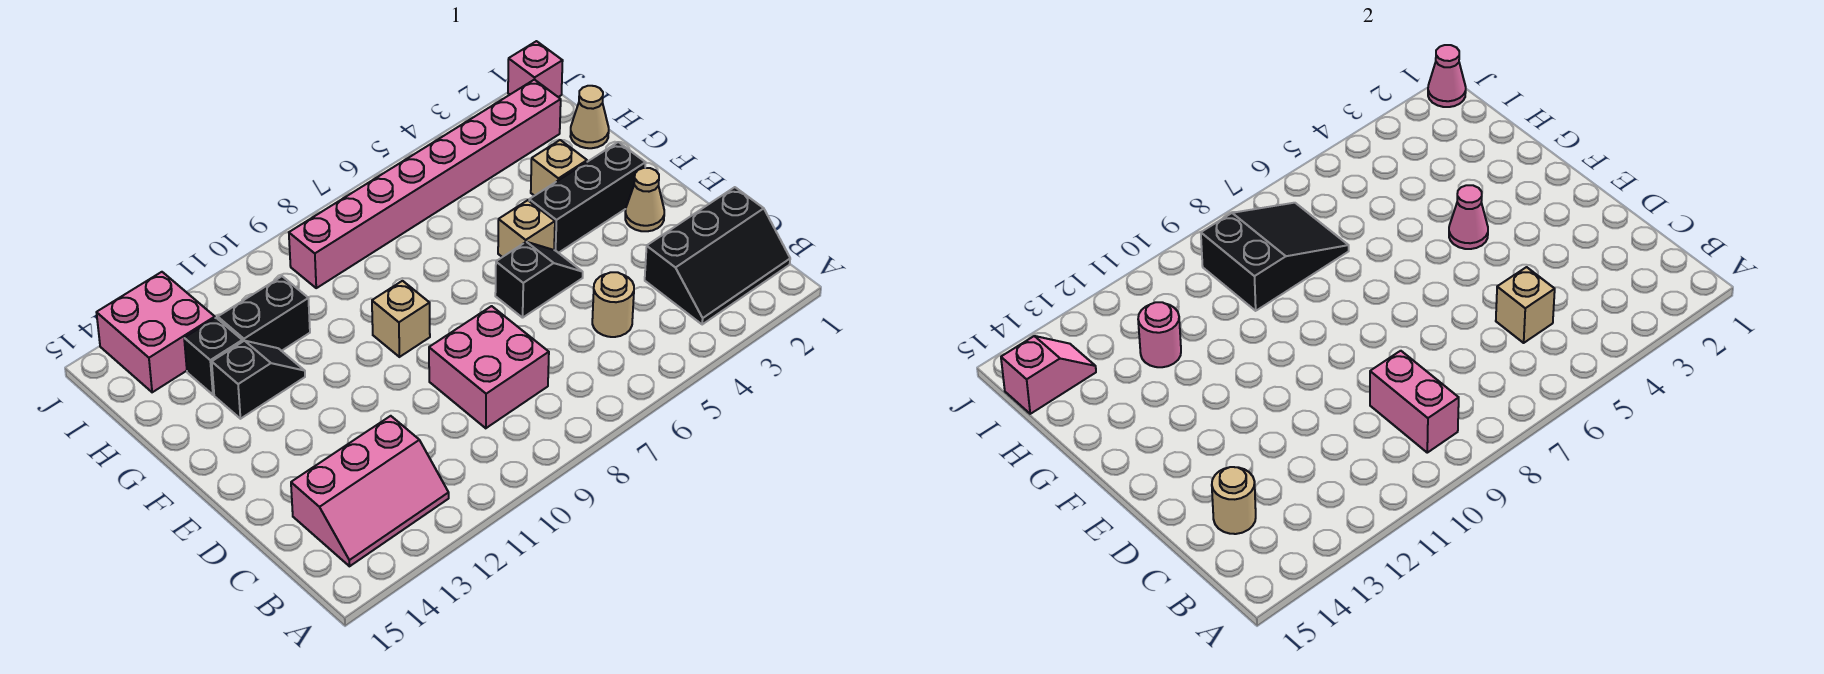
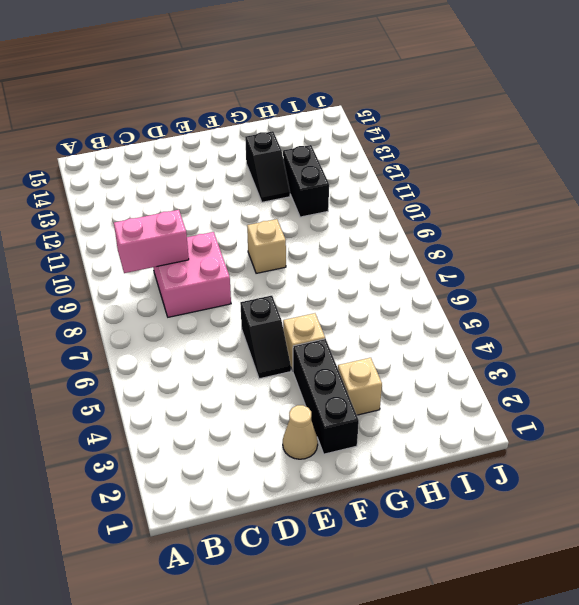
none -> black slope B1:C3 level 1 top C
none -> pink slope B12:C14 level 1 top C
none -> tan round brick C5 level 1

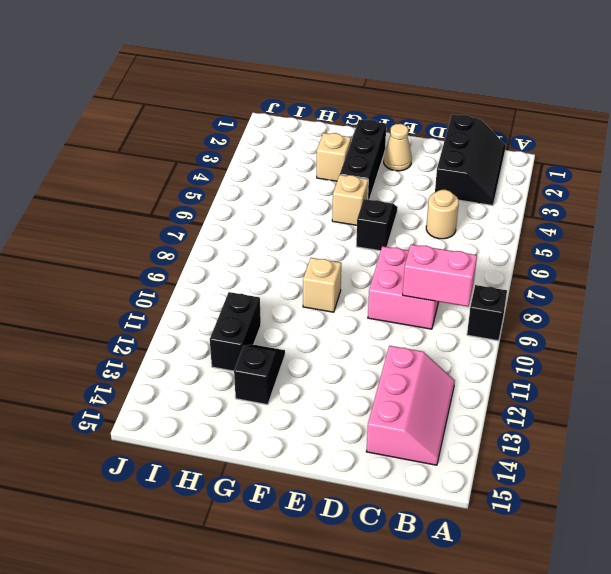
black brick A9 level 1 -> black brick H13 level 1
none -> tan cone H1 level 1
none -> pink brick I2:I9 level 1
none -> pink brick I13:J14 level 1

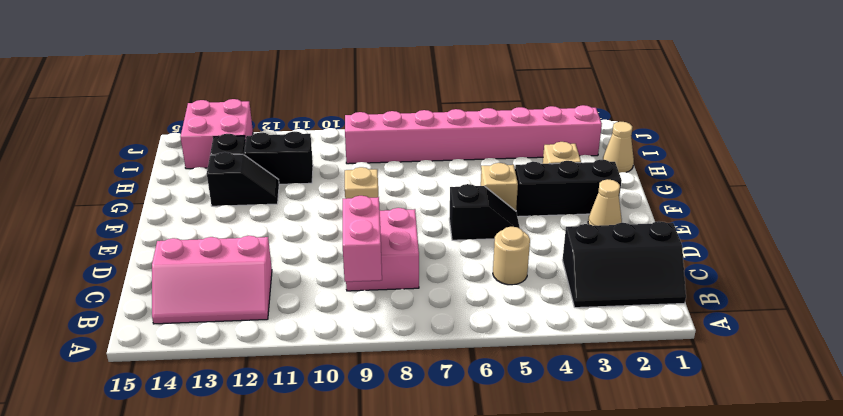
none -> pink brick J1 level 1
none -> tan brick C5 level 2
none -> tan round brick C14 level 2

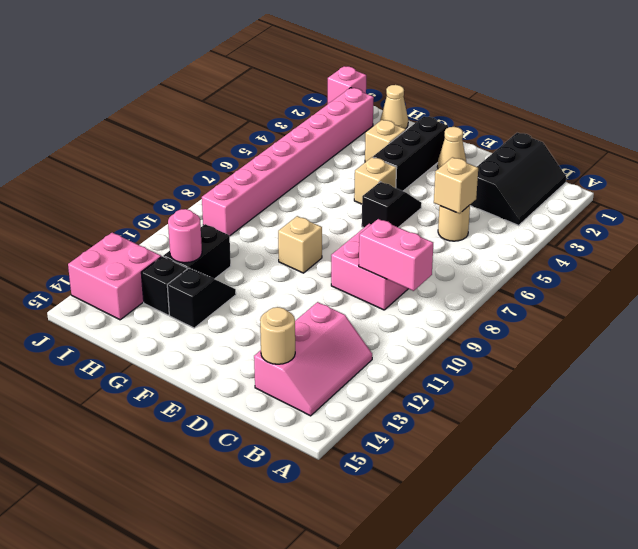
none -> pink cone F4 level 2
none -> black slope H7:I9 level 2 top 9
none -> pink slope I14:I15 level 2 top 15

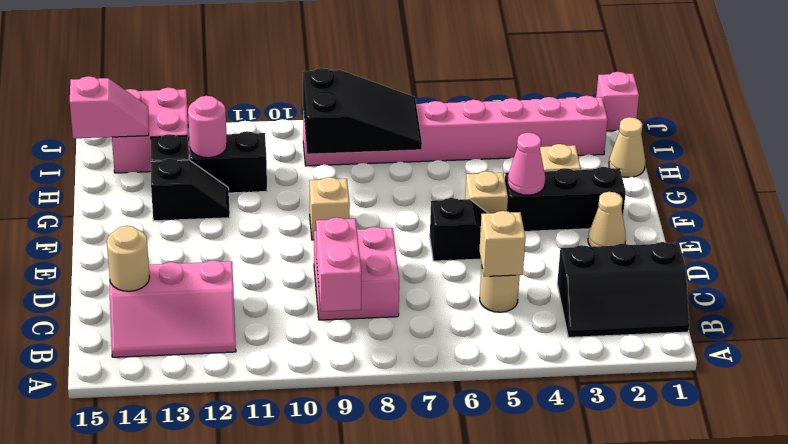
none -> pink cone J1 level 2

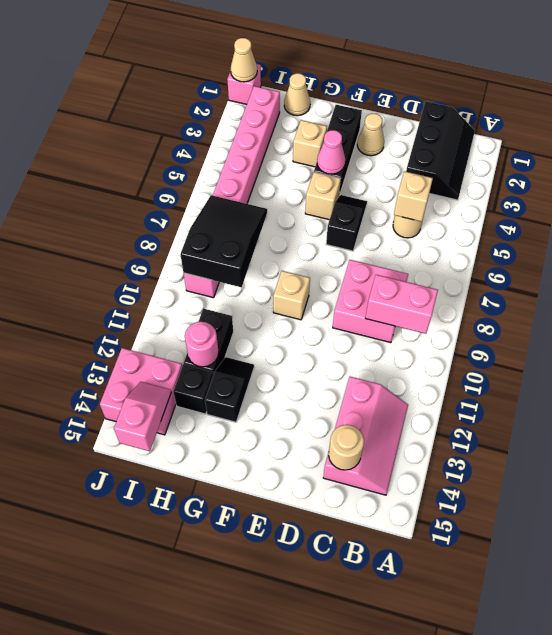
tan cone J1 level 2 -> pink cone J1 level 2

